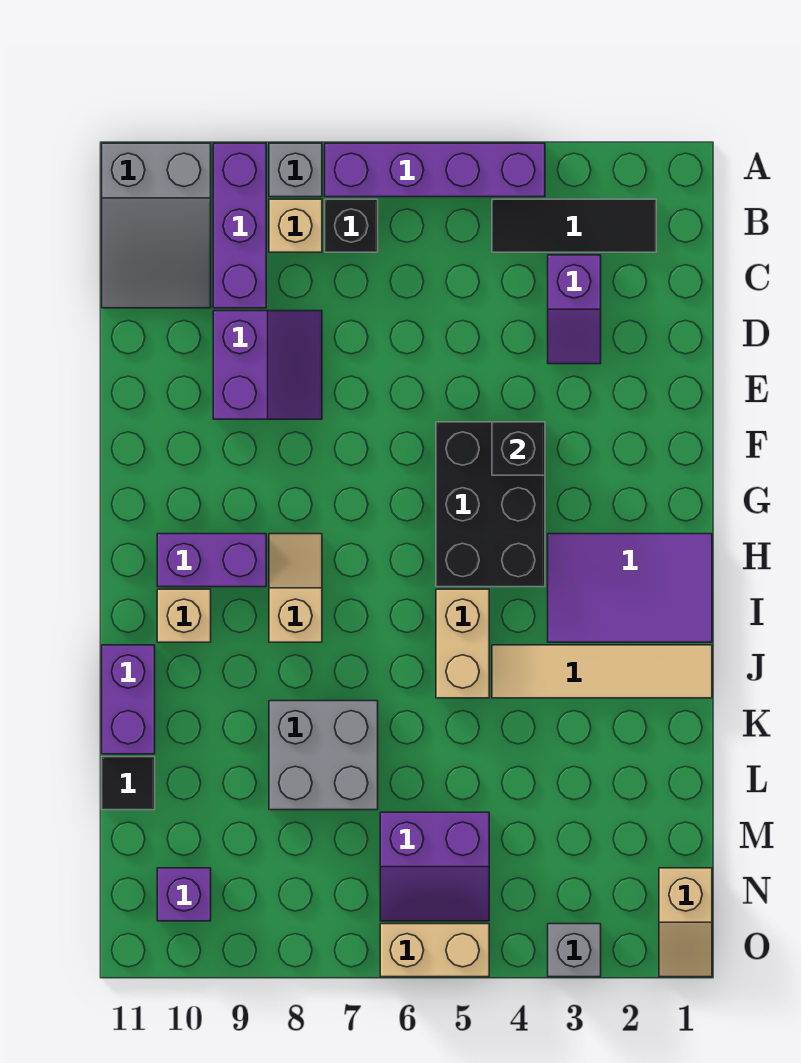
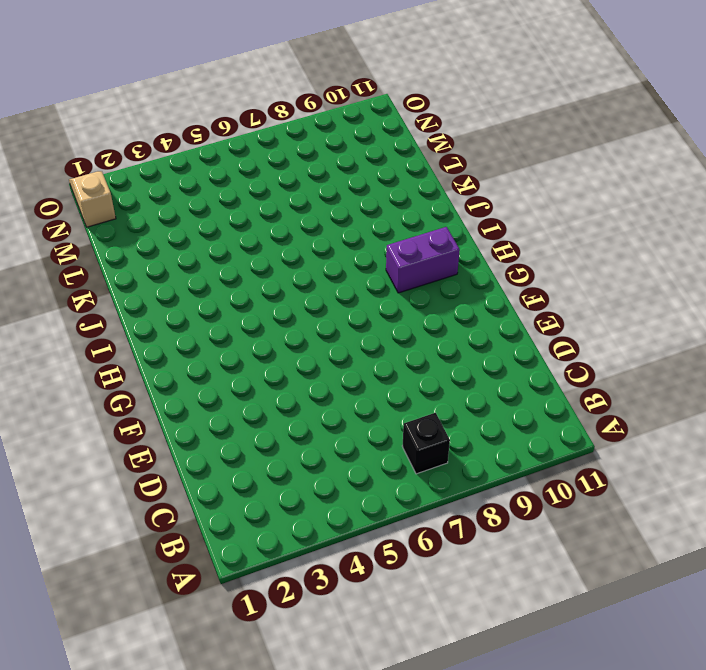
none -> purple brick A4:A7 level 1
none -> grey brick A8 level 1
none -> purple brick A9:C9 level 1

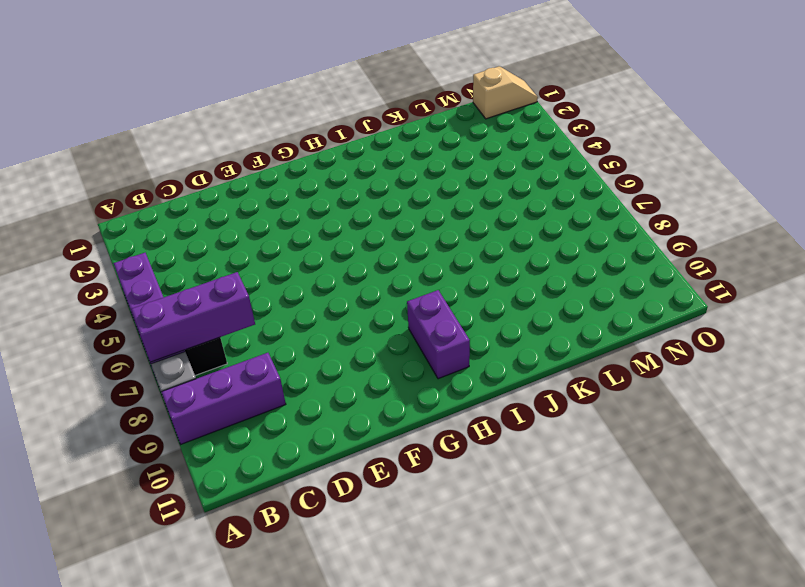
purple brick A7:C7 level 2 -> none
none -> grey slope A10:C11 level 1 top A
none -> black tile B2:B4 level 1
none -> tan brick B8 level 1

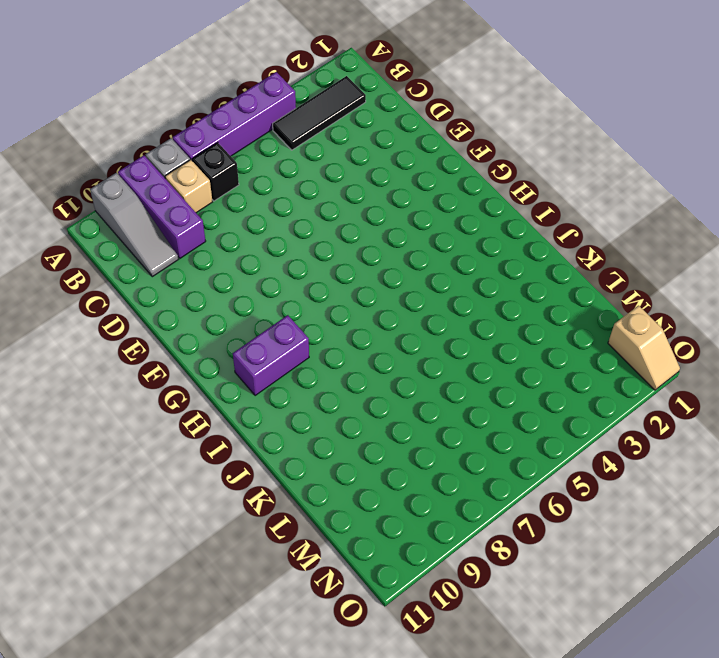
grey slope A10:C10 level 1 top A -> grey slope A10:C11 level 1 top A
none -> purple slope C3:D3 level 1 top C
none -> purple slope D8:E9 level 1 top 9
none -> black brick F4:H5 level 1

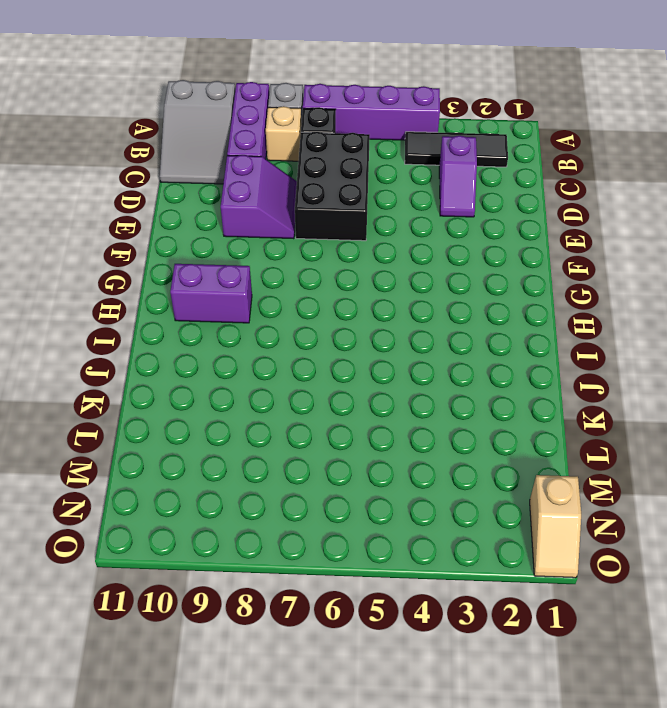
black brick C6:E7 level 1 -> black brick F4:H5 level 1
none -> purple tile H1:I3 level 1
none -> tan slope H8:I8 level 1 top I
none -> tan brick I5:J5 level 1

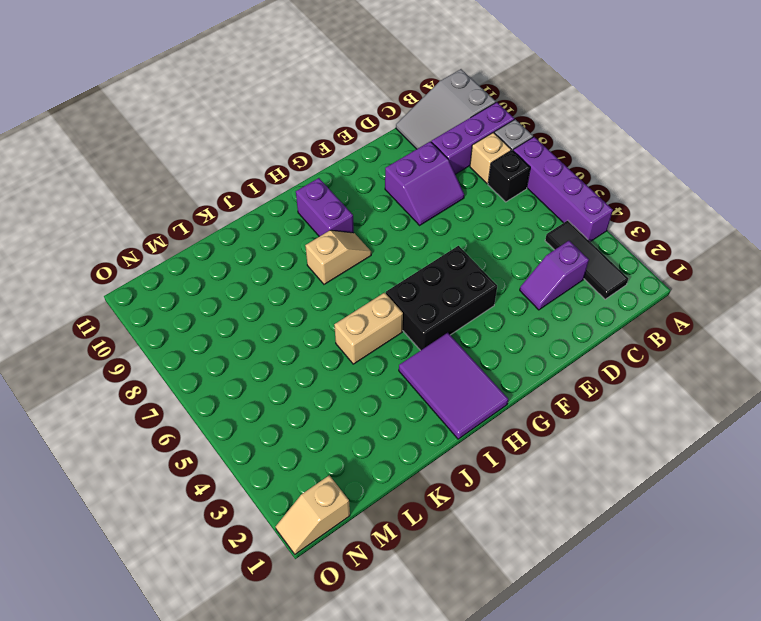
none -> tan brick I10 level 1
none -> tan tile J1:J4 level 1
none -> purple brick J11:K11 level 1

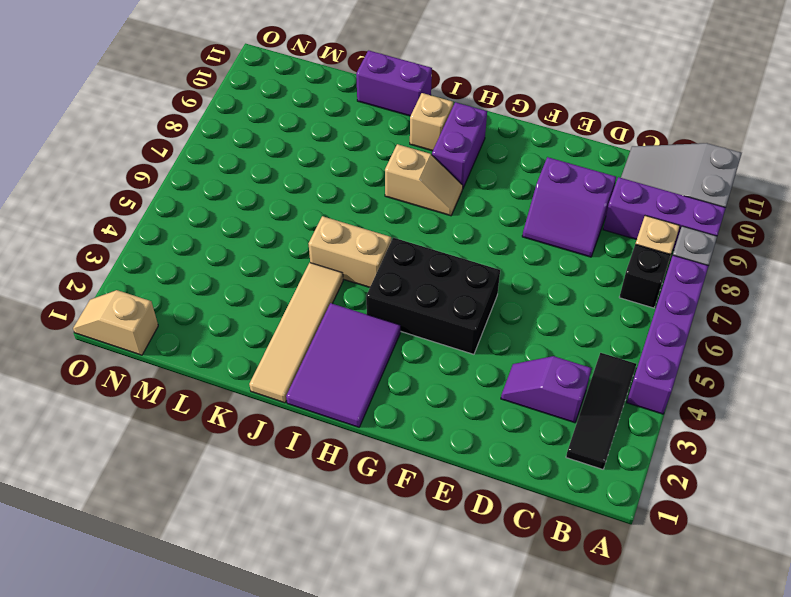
none -> grey brick K7:L8 level 1
none -> black tile L11 level 1
none -> purple slope M5:N6 level 1 top M

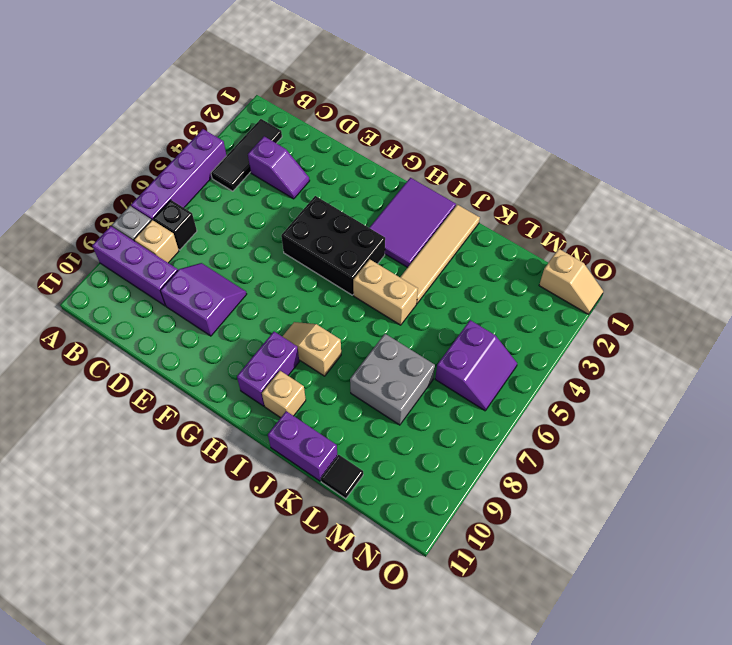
none -> grey slope A10:C11 level 1 top A
none -> purple brick N10 level 1
none -> grey brick O3 level 1

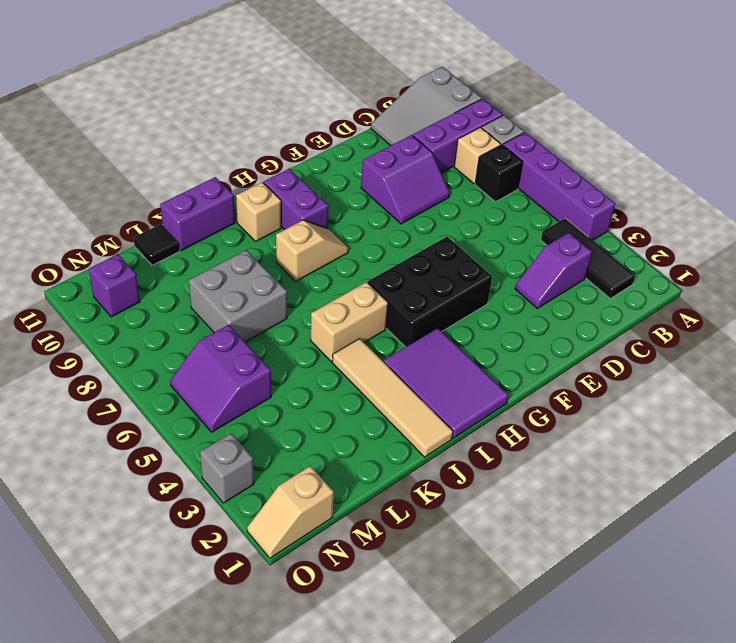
none -> tan brick O5:O6 level 1
none -> black brick F4 level 2

